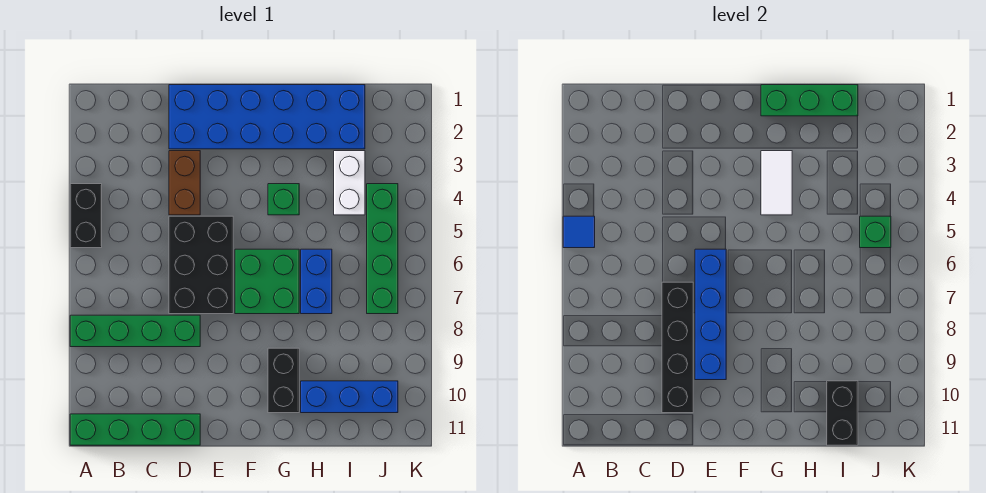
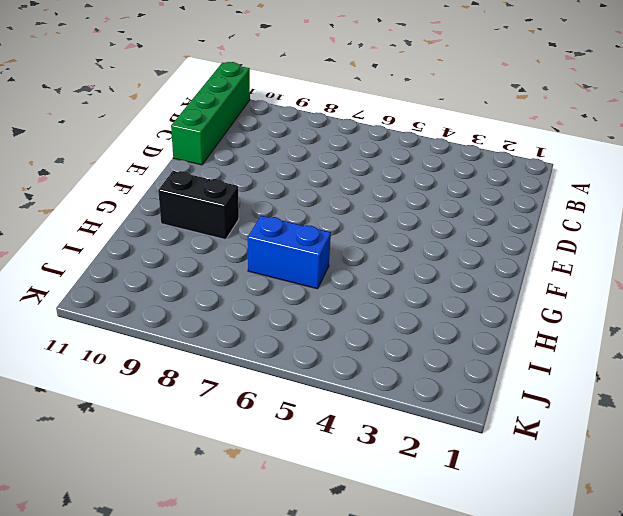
none -> black brick A4:A5 level 1
none -> green brick A8:D8 level 1
none -> blue brick D1:I2 level 1

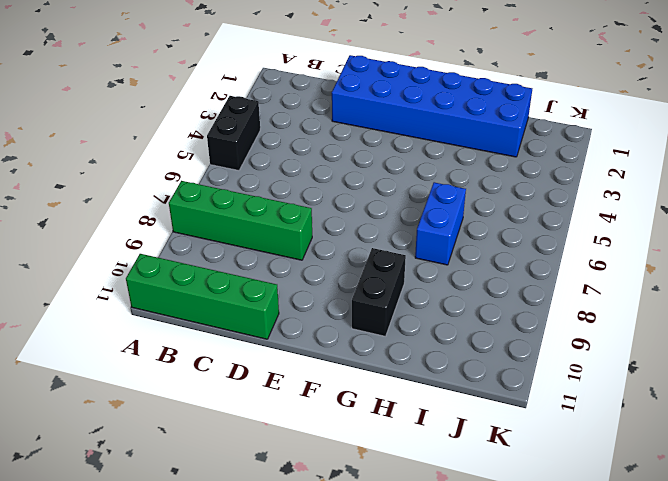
none -> brown brick D3:D4 level 1
none -> black brick D5:E7 level 1
none -> green brick F6:G7 level 1

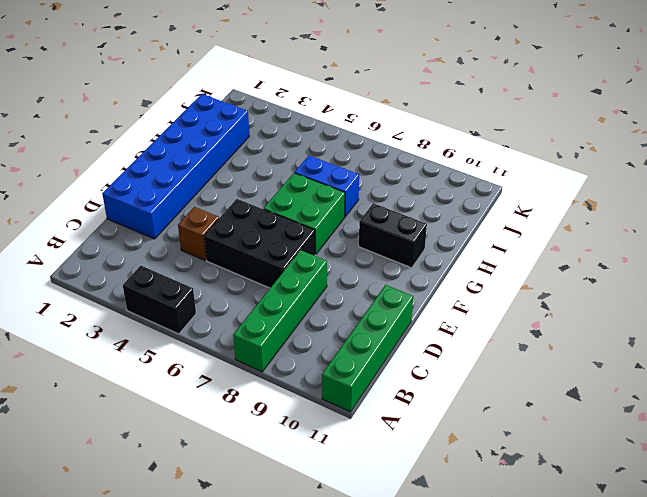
brown brick D4 level 1 -> brown brick D3:D4 level 1
none -> green brick G4 level 1
none -> blue brick H10:J10 level 1
none -> white brick I3:I4 level 1

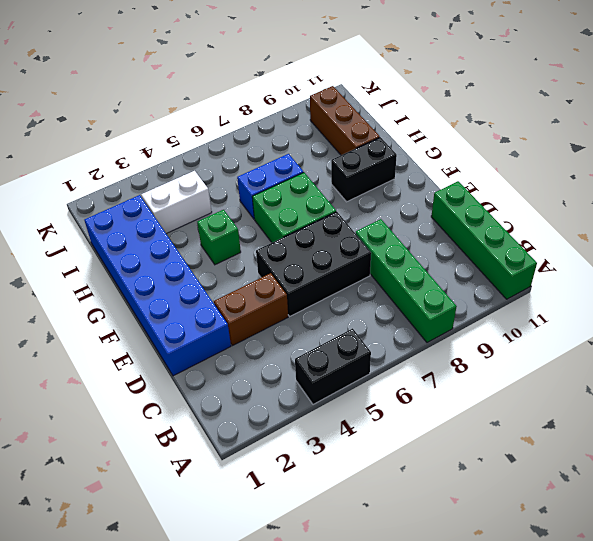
brown brick H10:J10 level 1 -> blue brick H10:J10 level 1
none -> green brick J4:J7 level 1
none -> blue tile A5 level 2
none -> black brick D7:D10 level 2

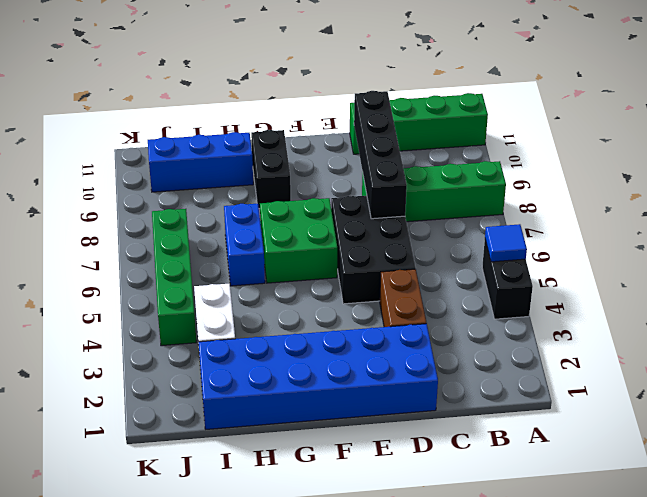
none -> green brick G4 level 1
none -> blue brick E6:E9 level 2
none -> green brick G1:I1 level 2

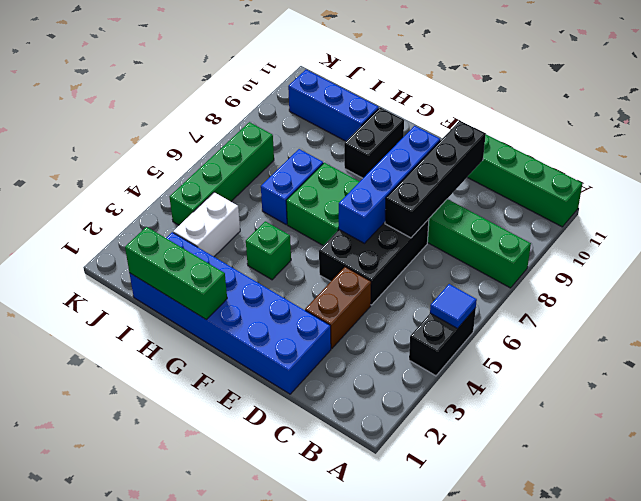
none -> white tile G3:G4 level 2
none -> black brick I10:I11 level 2
none -> green brick J5 level 2

